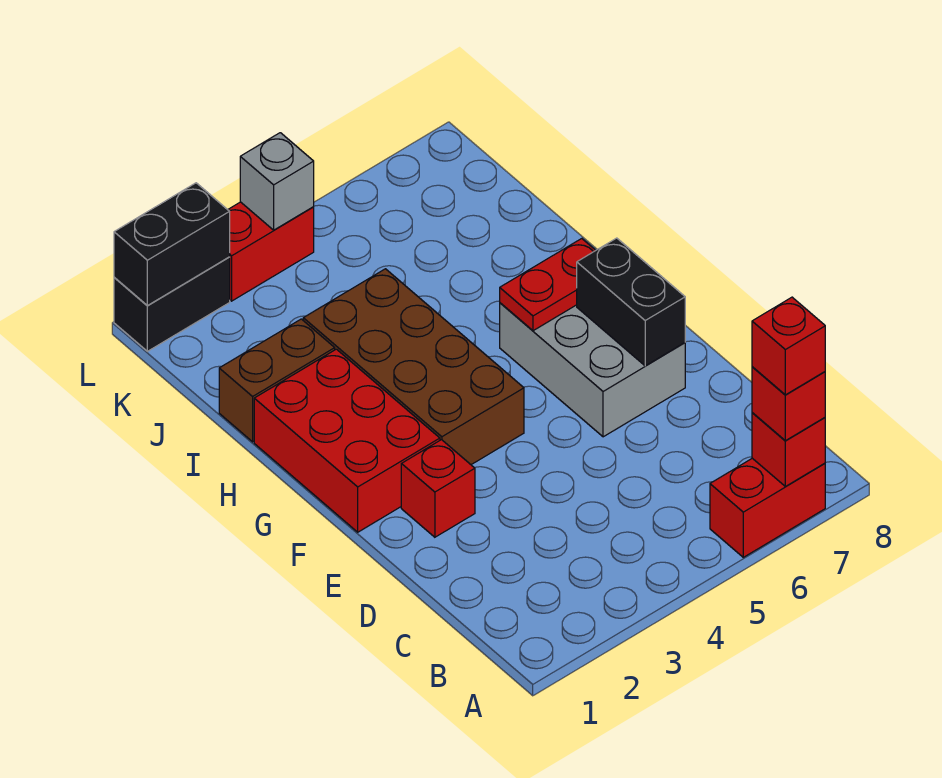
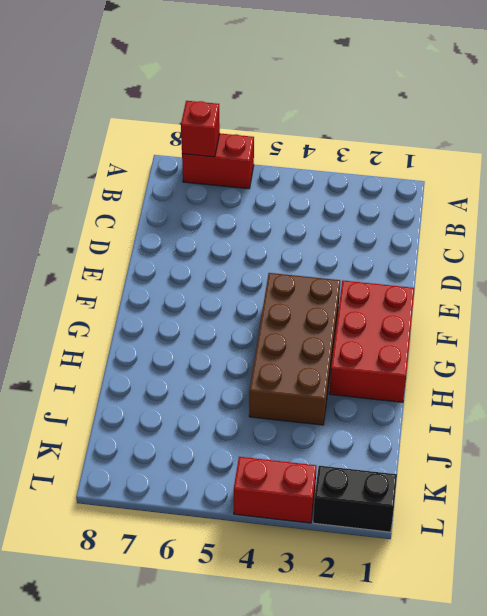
none -> red brick E2 level 1
none -> grey brick E6:G7 level 1
none -> brown brick I1:I2 level 1

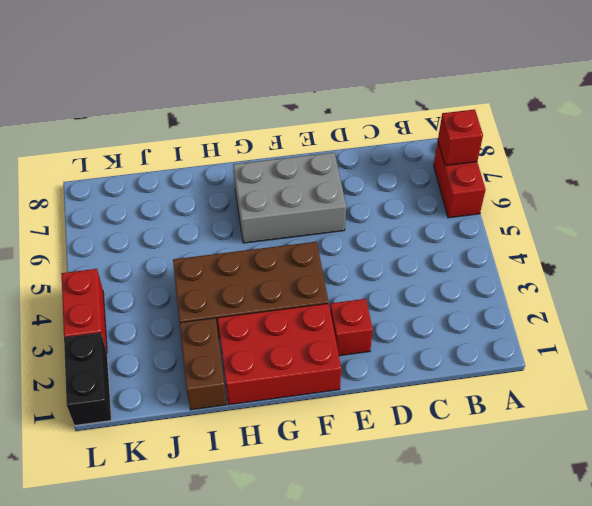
none -> black brick E7:F7 level 2
none -> red plate G6:G7 level 2
none -> black brick L1:L2 level 2

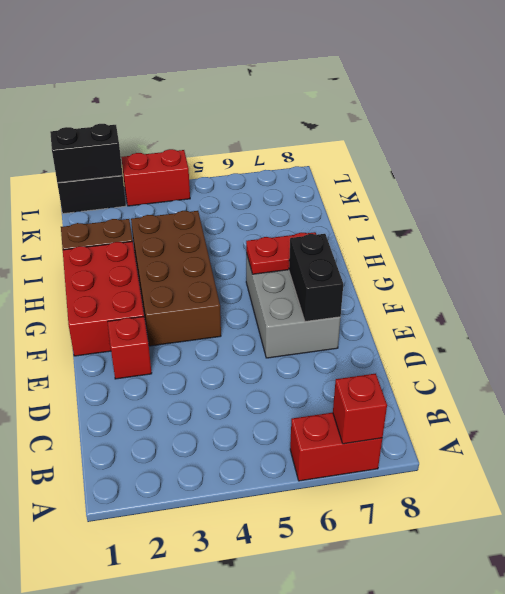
none -> grey brick L4 level 2
none -> red brick A7 level 3
none -> red brick A7 level 4

